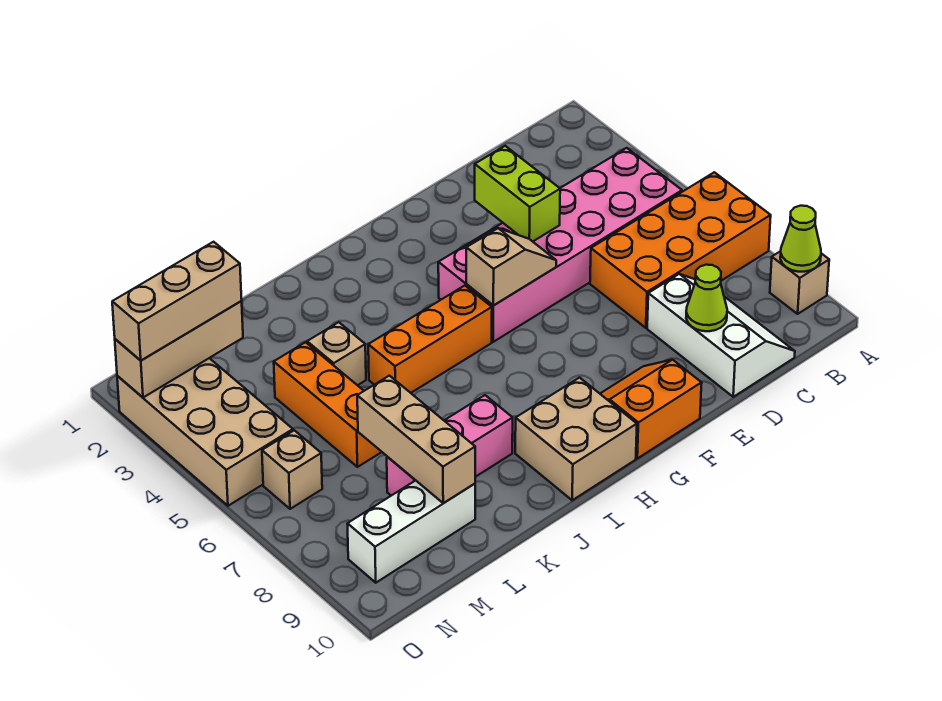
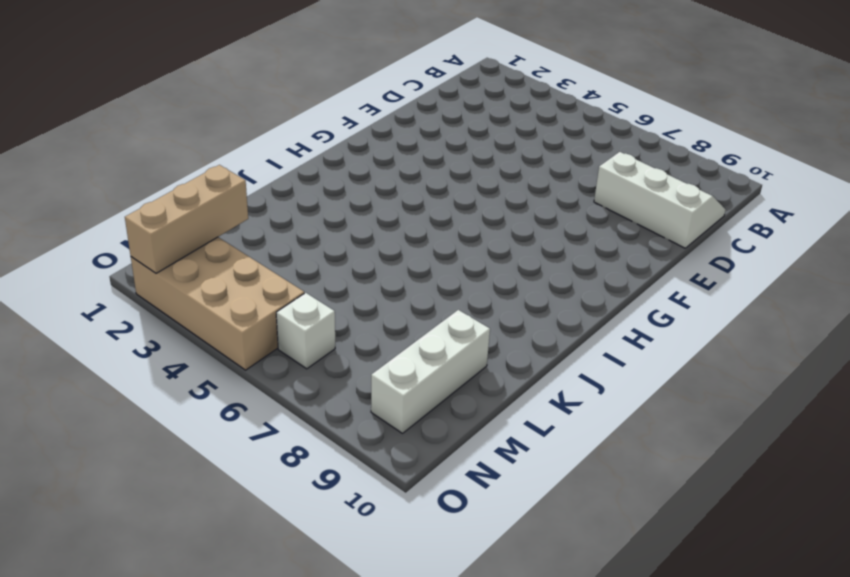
white brick N6 level 1 -> tan brick N6 level 1
none -> orange brick A6:D7 level 1
none -> tan brick A9 level 1
none -> pink brick B4:G5 level 1

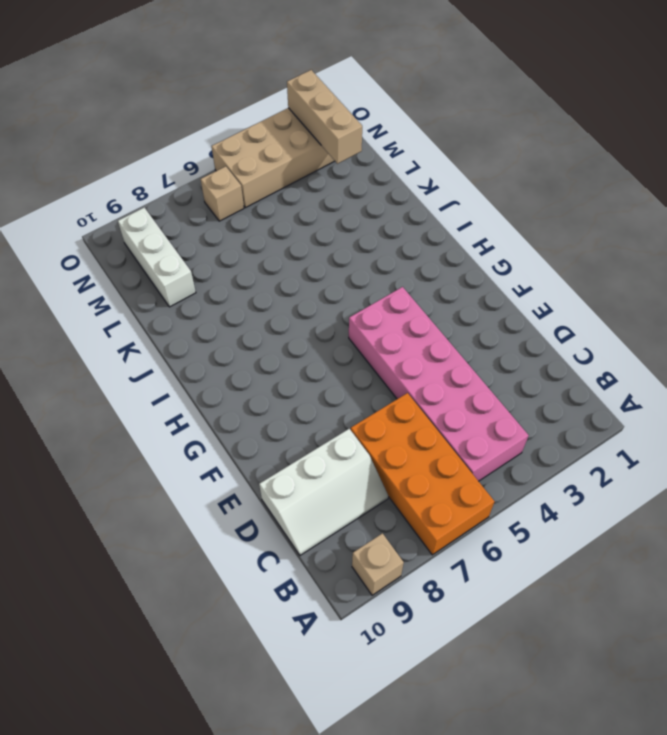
none -> orange slope F9:G10 level 1 top 10
none -> orange brick H5:J5 level 1
none -> tan brick H9:I10 level 1

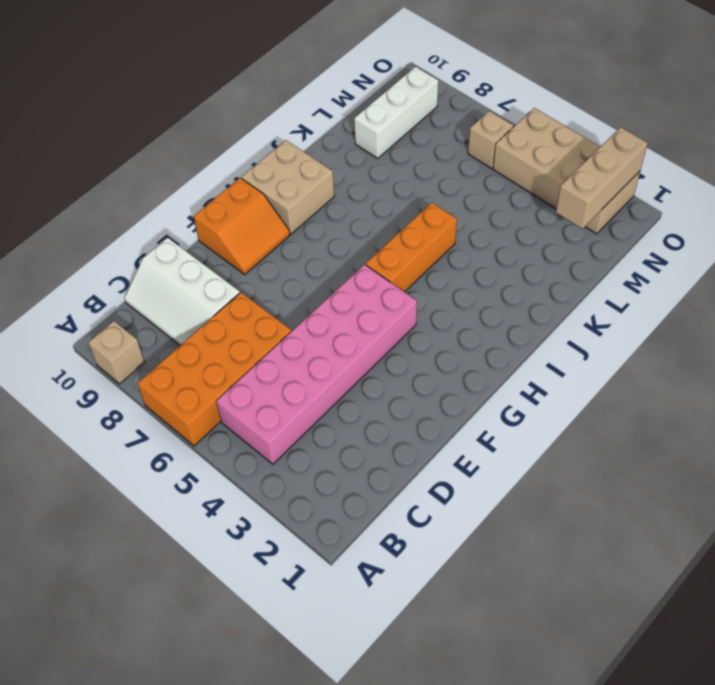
none -> pink brick J8:L8 level 1
none -> tan brick K4 level 1
none -> orange brick L4:L6 level 1

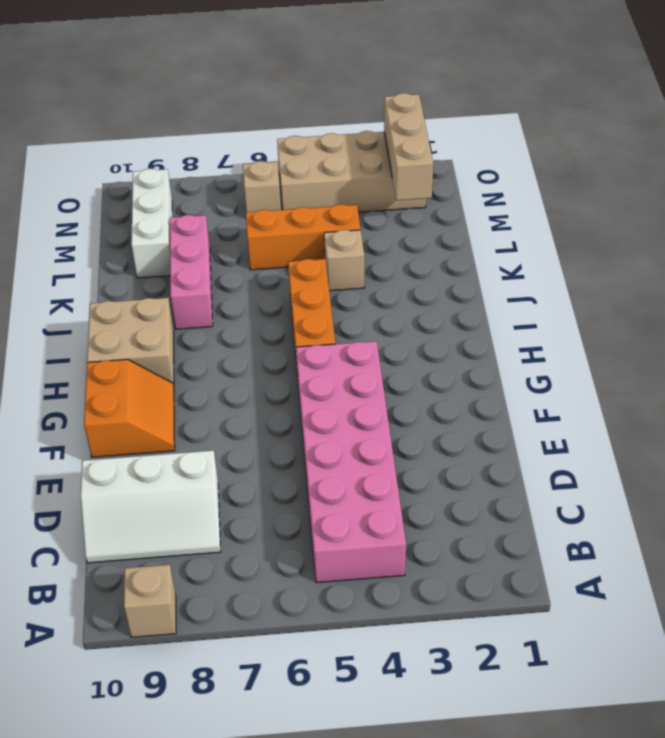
none -> orange brick A6:D7 level 1
none -> lime cone A9 level 2
none -> lime cone D9 level 2

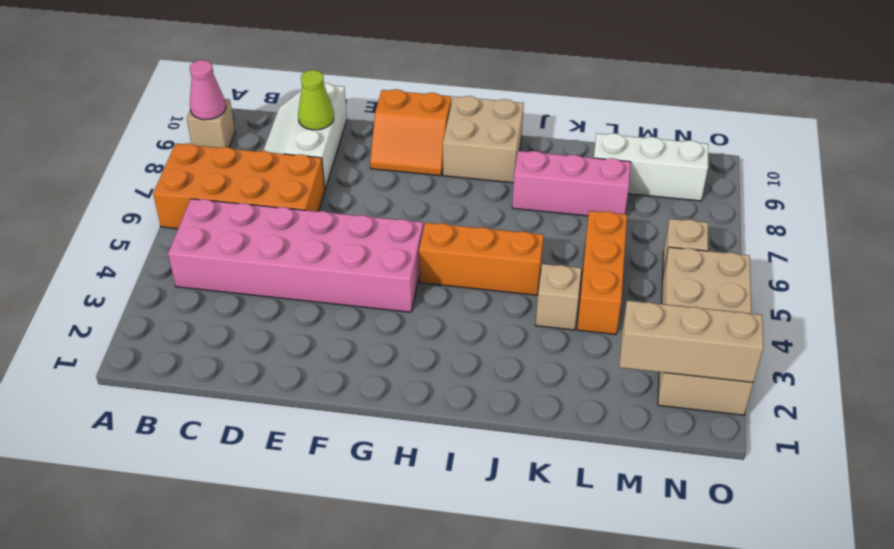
pink cone A9 level 2 -> lime cone A9 level 2
none -> lime brick E3:E4 level 2
none -> tan slope F5:G5 level 2 top G
none -> tan brick L7:L9 level 2

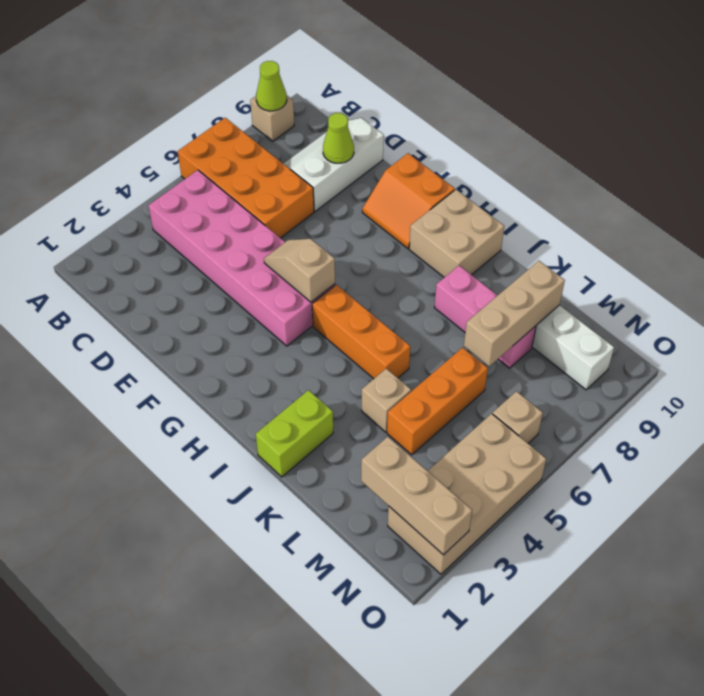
lime brick J1:J2 level 1 -> lime brick E3:E4 level 2
none -> tan brick M2:O2 level 3

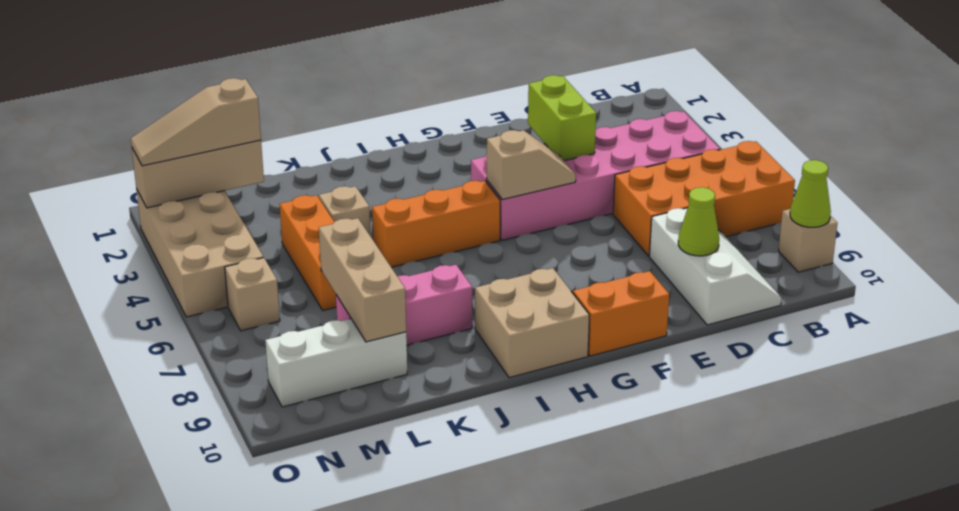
tan slope M2:O2 level 3 top M -> tan brick M2:O2 level 3

